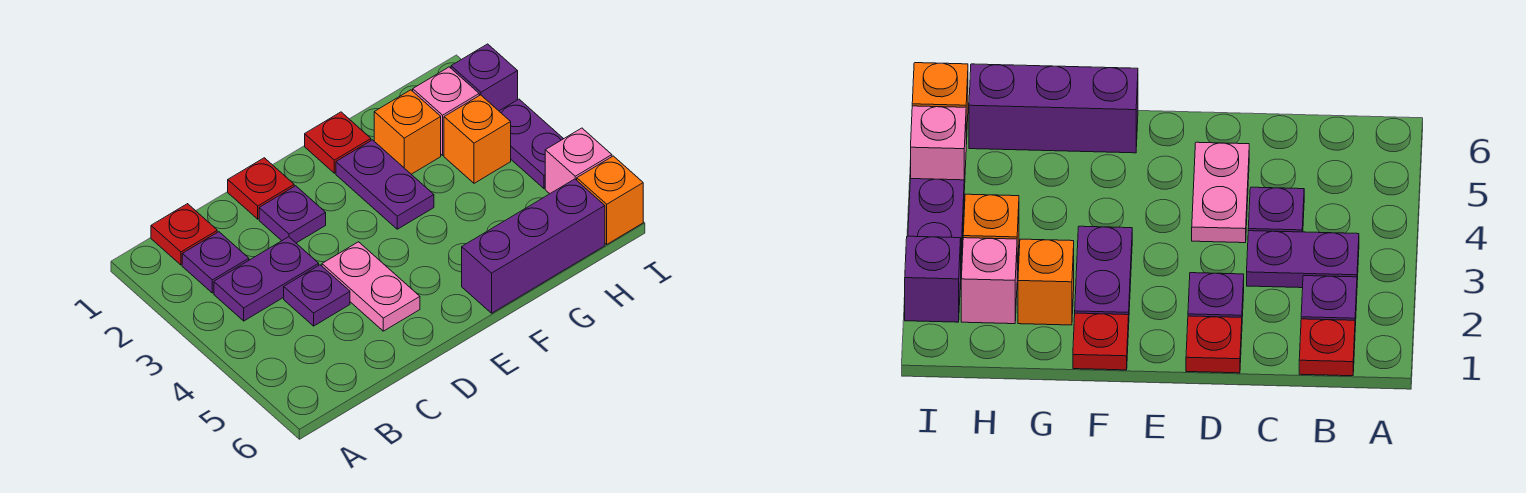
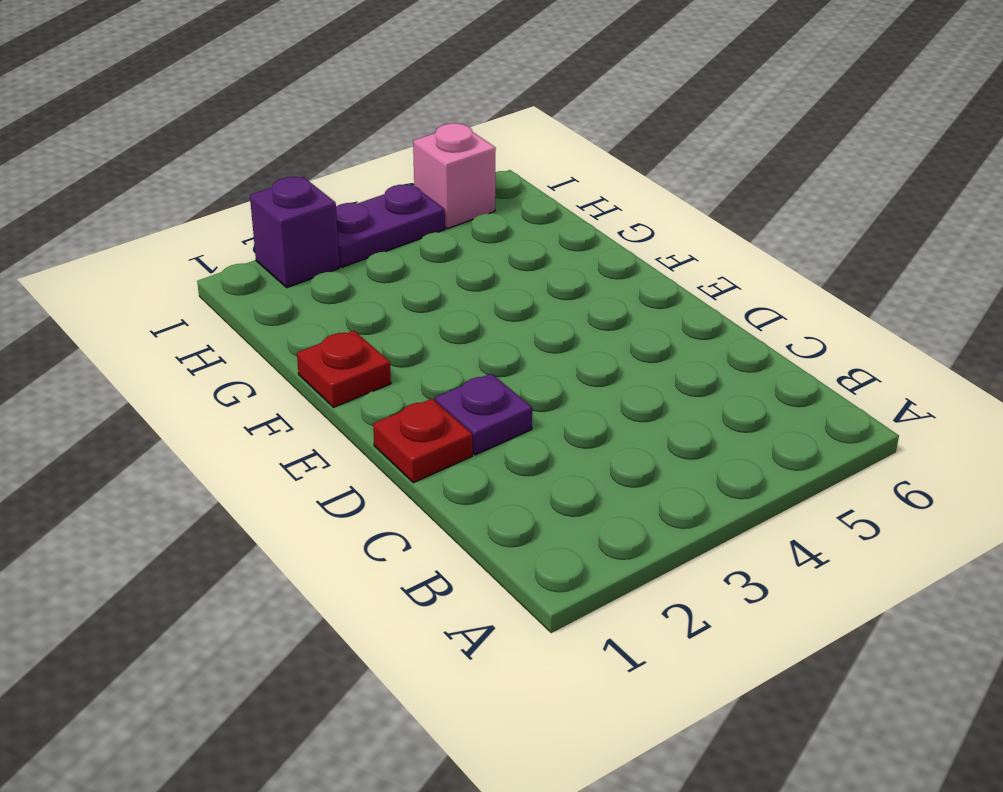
none -> red plate B1 level 1
none -> purple plate B2 level 1
none -> purple plate B3:C3 level 1

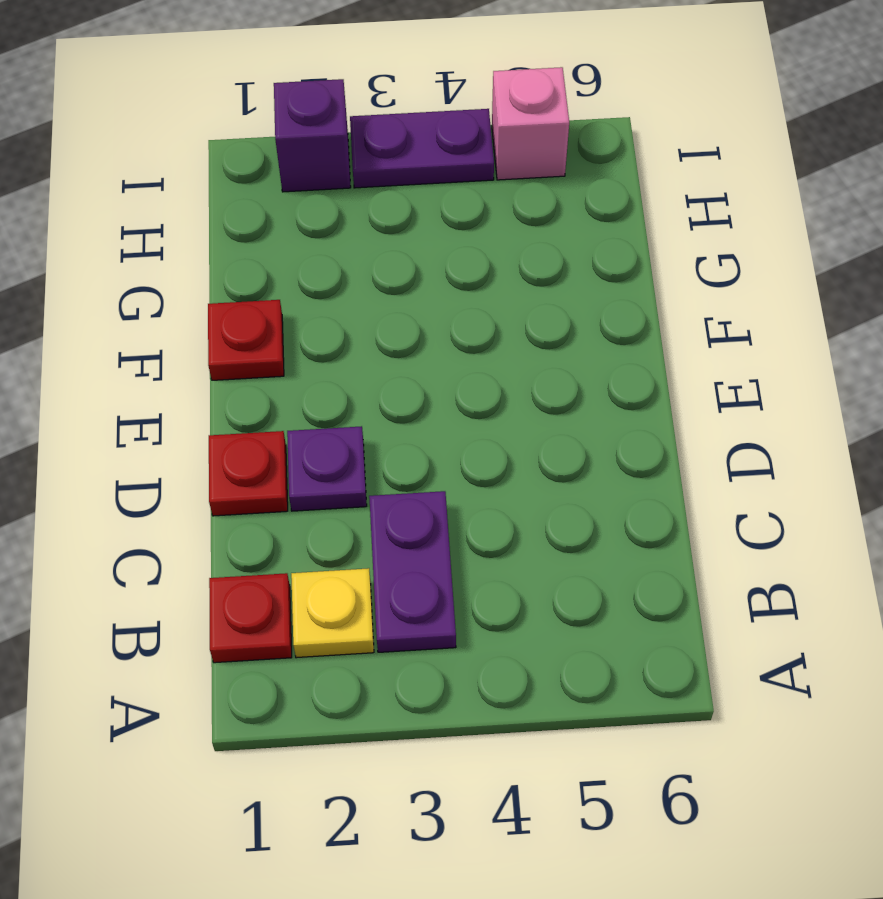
yellow plate B2 level 1 -> purple plate B2 level 1
none -> purple plate C4 level 1
none -> pink plate D4:D5 level 1
none -> purple plate F2:F3 level 1

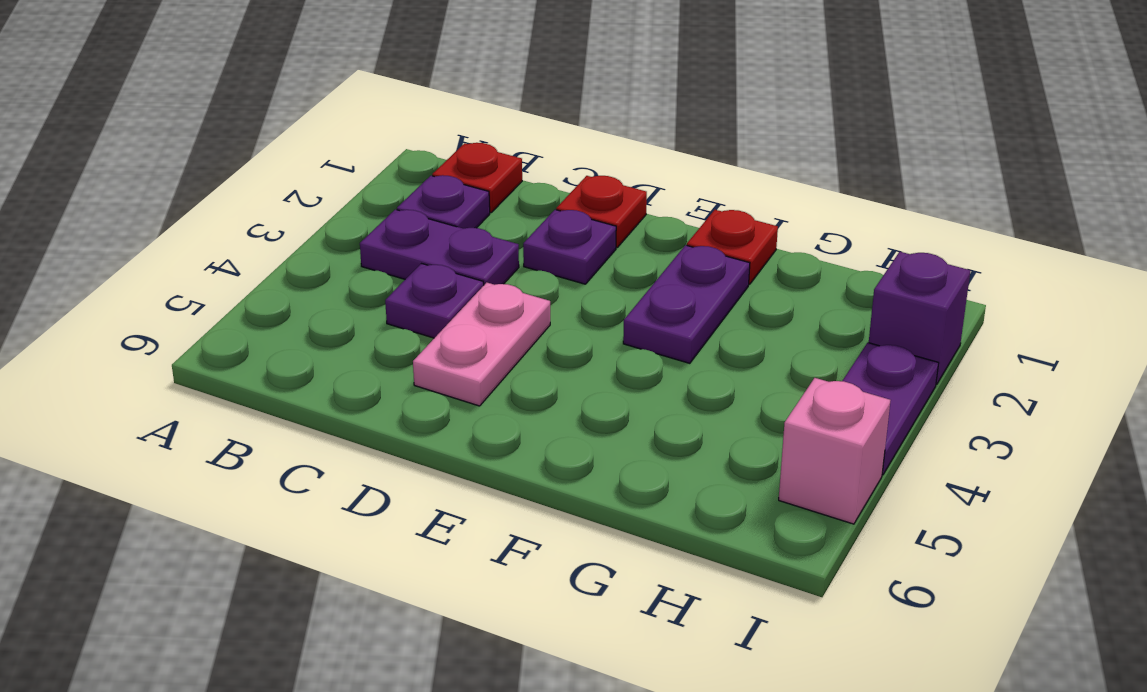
none -> purple brick F6:H6 level 1
none -> orange brick G2 level 1
none -> pink brick H2 level 1

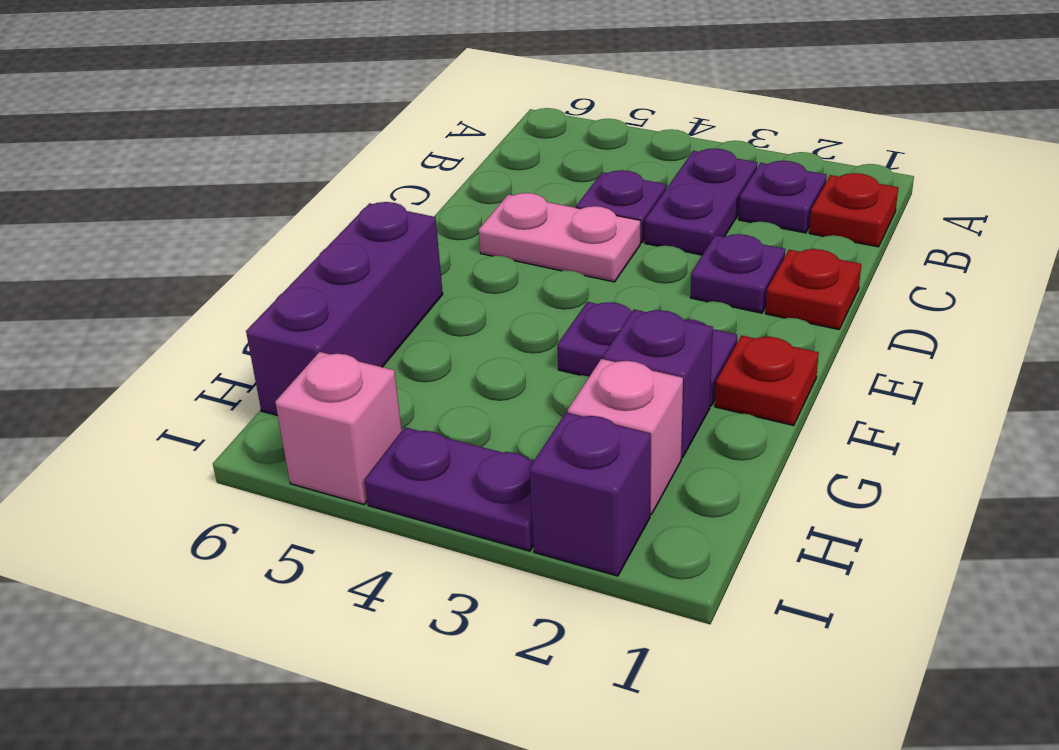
purple brick G2 level 1 -> orange brick G2 level 1
none -> orange brick H3 level 1
none -> orange brick I6 level 1

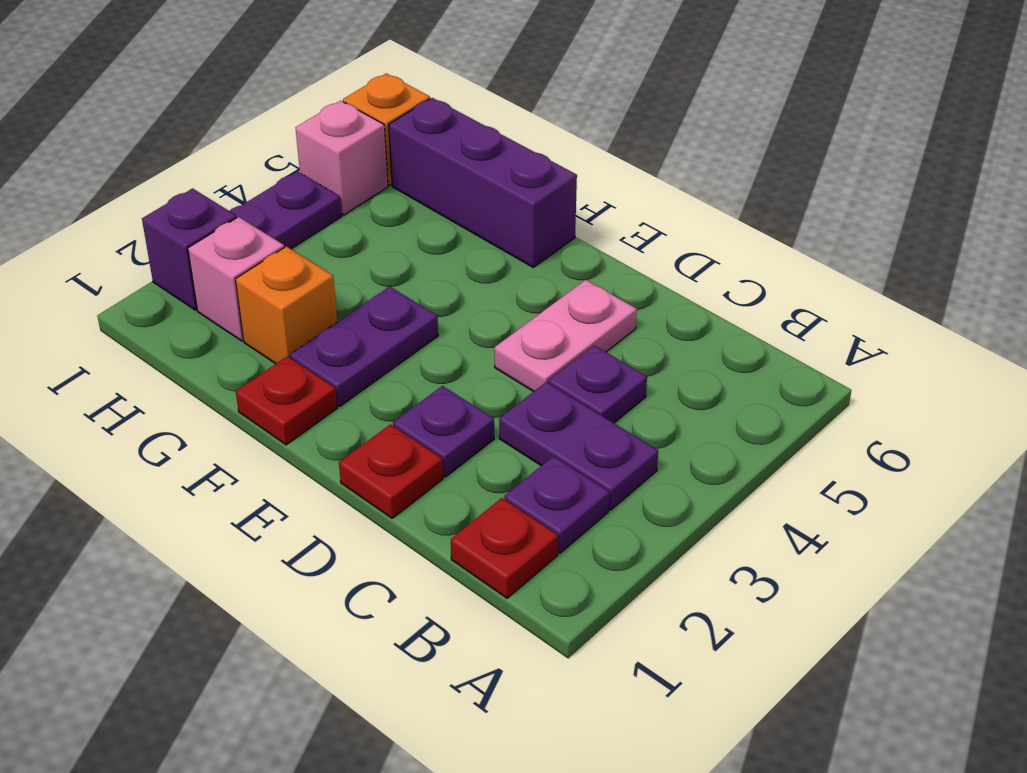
none -> orange brick H3 level 1

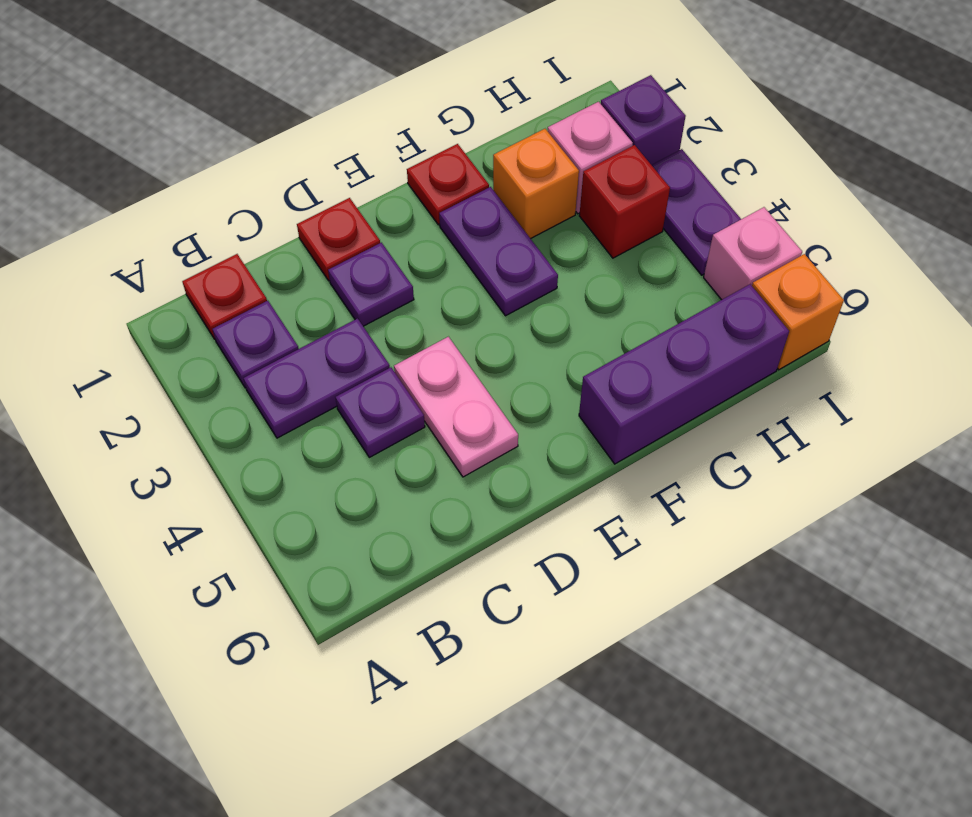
red brick H3 level 1 -> orange brick H3 level 1

